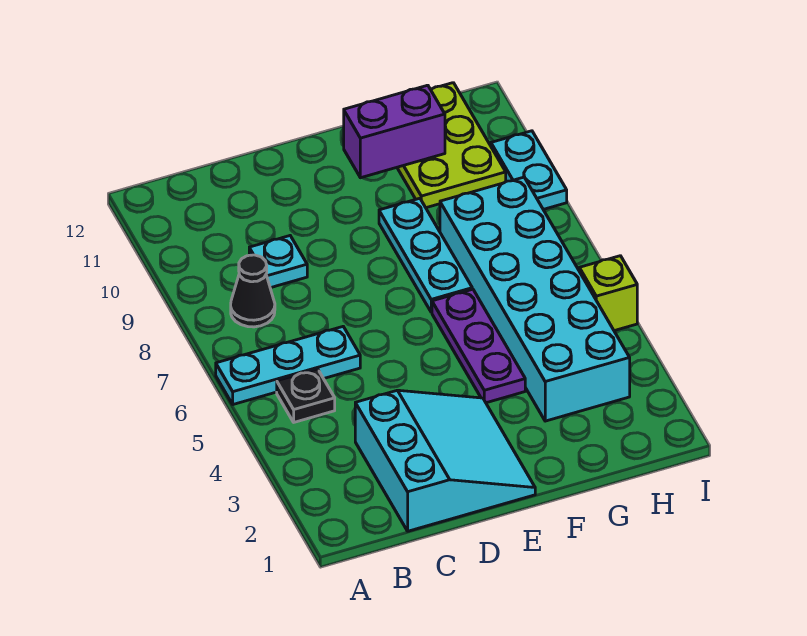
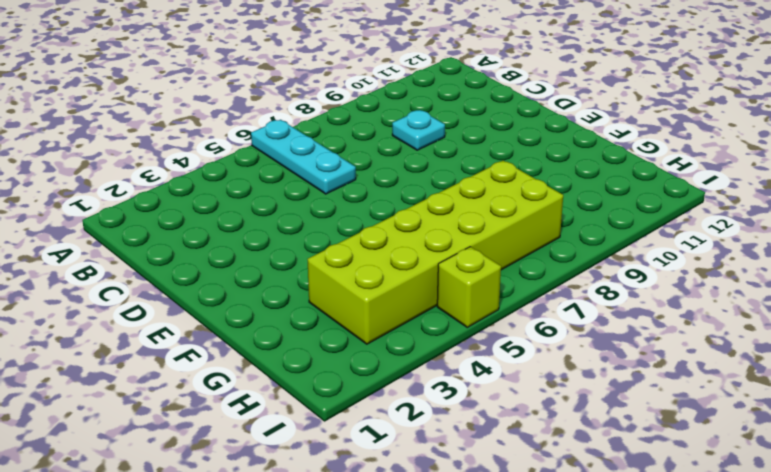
lime brick G3:H8 level 1 -> cyan brick G3:H8 level 1
none -> black plate B5 level 1
none -> black cone B8 level 1
none -> cyan slope C1:E3 level 1 top C

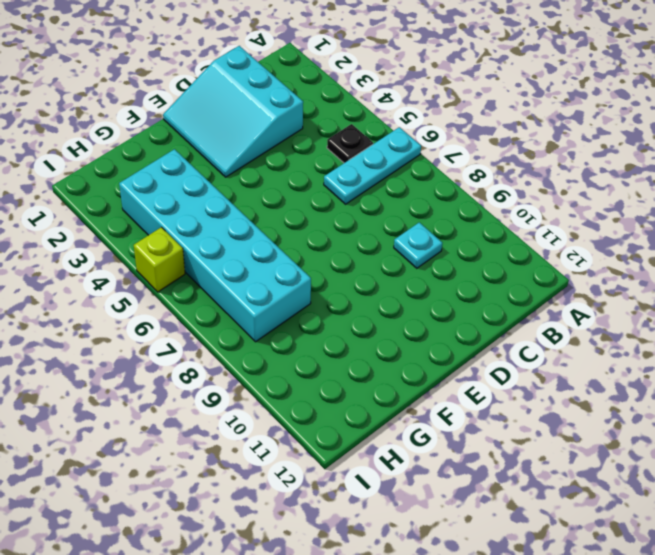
none -> black cone B8 level 1
none -> purple plate F4:F6 level 1
none -> cyan plate F7:F9 level 1

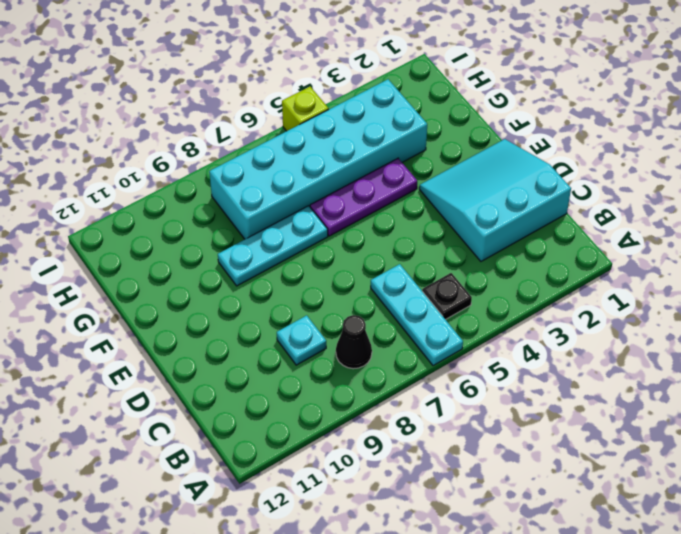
none -> lime plate G10:H12 level 1
none -> cyan plate I9:I10 level 1
none -> purple brick F11:G11 level 2

